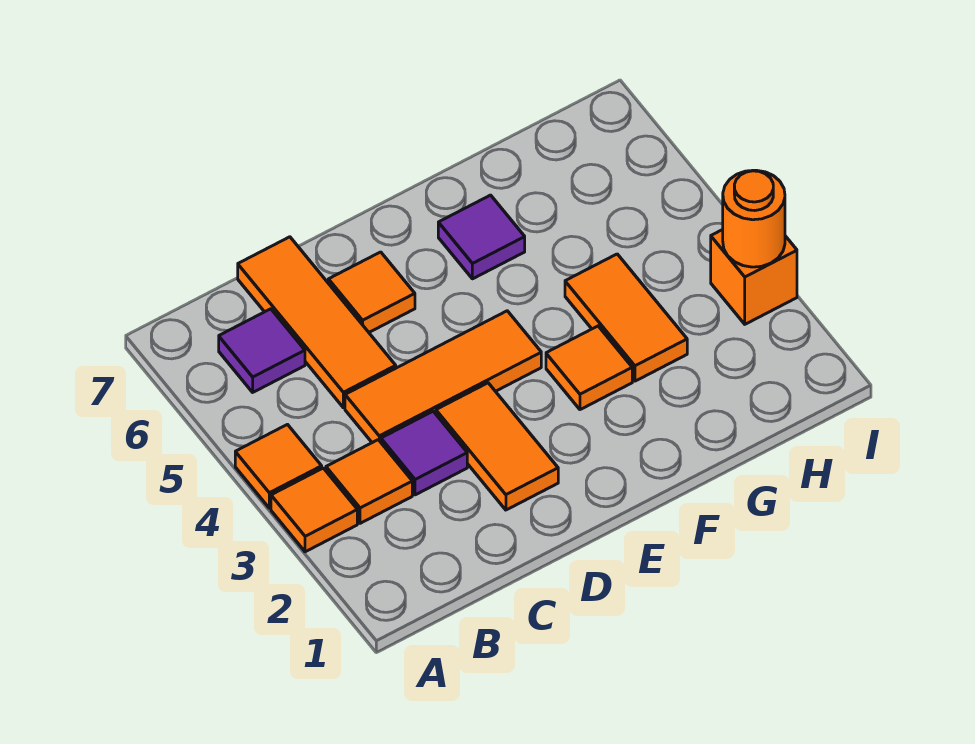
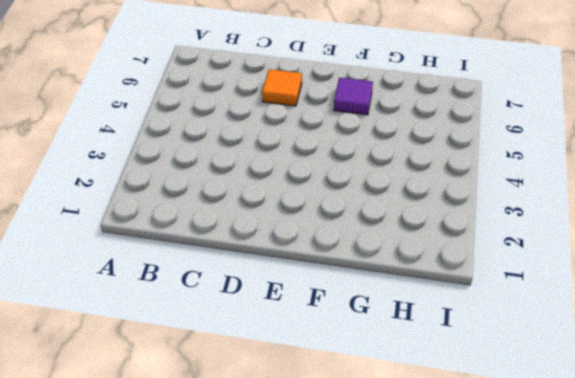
none -> orange tile A3 level 1
none -> orange tile A4 level 1
none -> orange tile B3 level 1

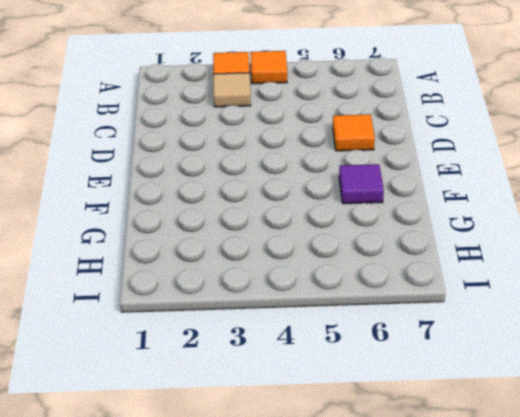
tan tile B3 level 1 -> orange tile B3 level 1
none -> purple tile B6 level 1
none -> purple tile C3 level 1
none -> orange tile C4:E4 level 1

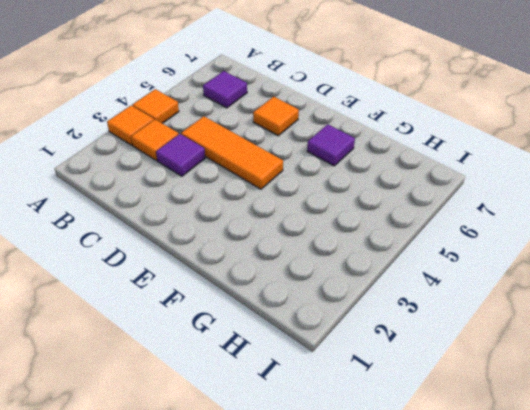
none -> orange tile C5:C7 level 1
none -> orange tile D2:D3 level 1
none -> orange tile F3 level 1

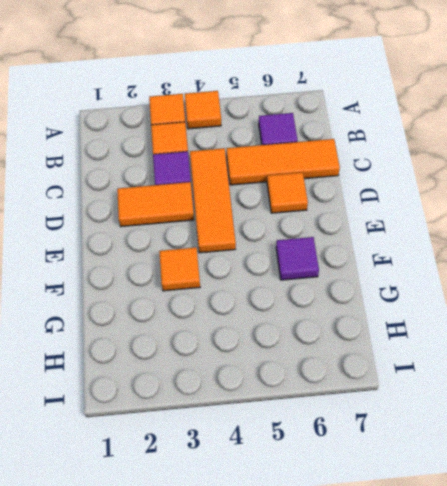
none -> orange tile G3:G4 level 1
none -> orange brick I3 level 1
none -> orange round brick I3 level 2

